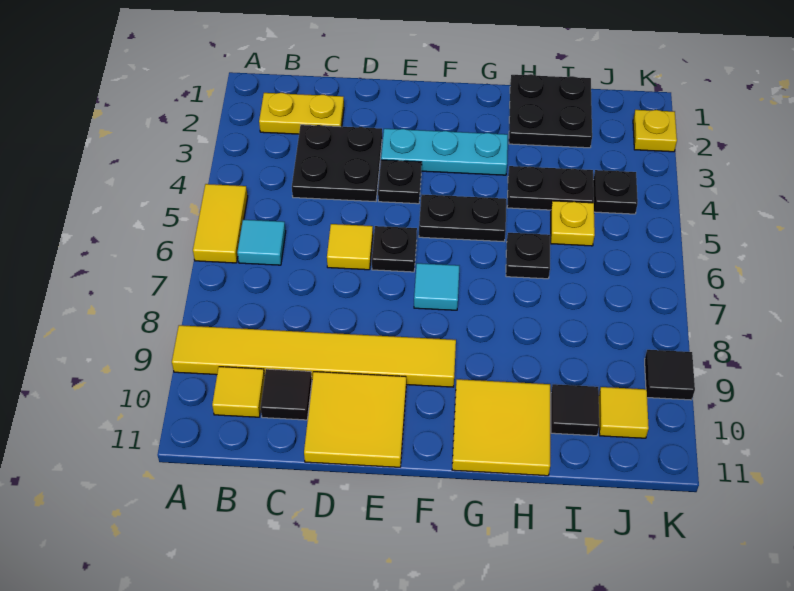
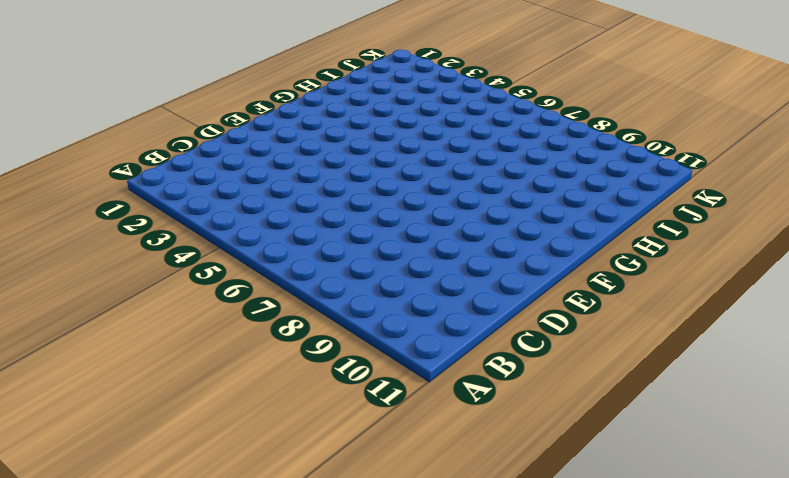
none -> yellow tile A5:A6 level 1
none -> yellow tile A9:F9 level 1
none -> yellow plate B2:C2 level 1

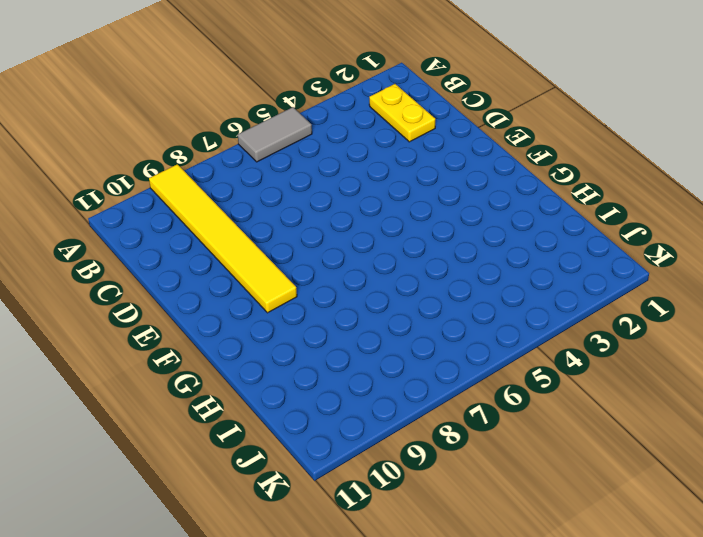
grey tile A5:A6 level 1 -> yellow tile A5:A6 level 1
none -> cyan tile B6 level 1
none -> yellow tile B10 level 1
none -> black plate C3:D4 level 1

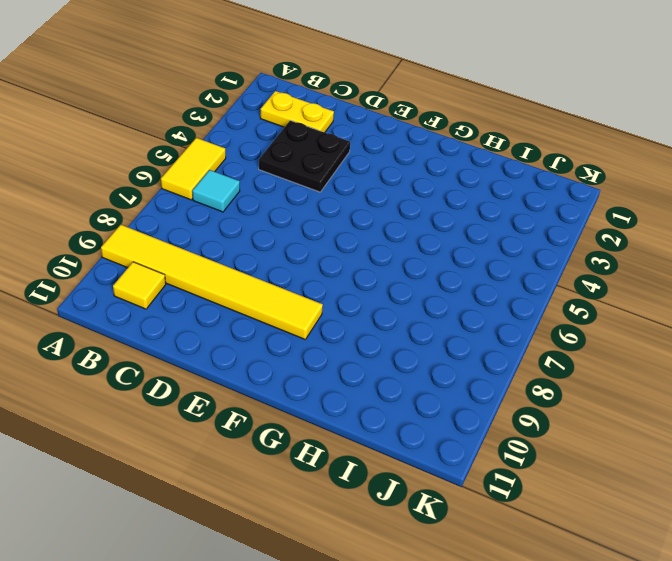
none -> black tile C10 level 1
none -> yellow tile D6 level 1
none -> yellow tile D10:E11 level 1

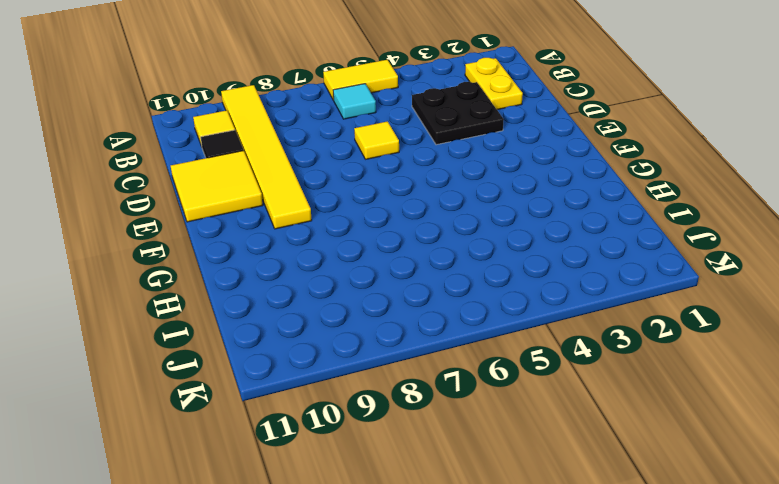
none -> cyan plate E3:G3 level 1
none -> black plate E4 level 1
none -> black plate E6 level 1

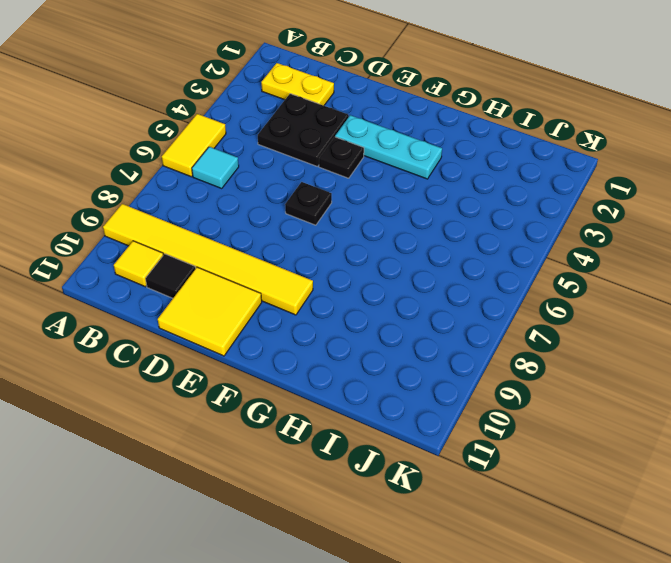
none -> yellow tile D6 level 1
none -> black plate F5:G5 level 1
none -> cyan tile F7 level 1

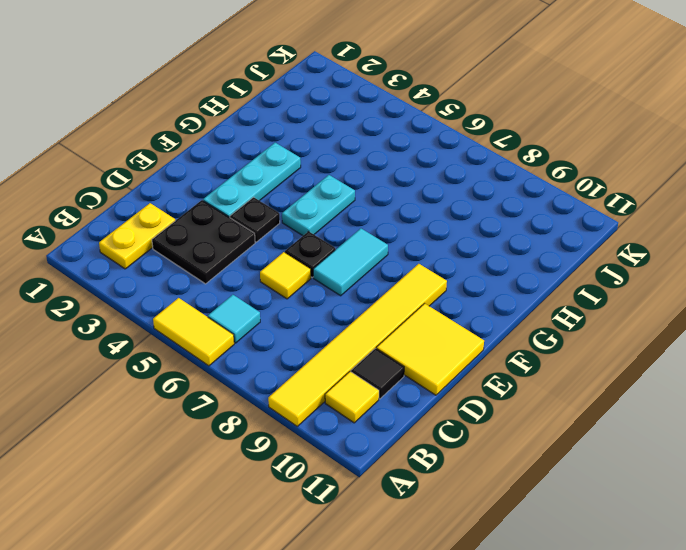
cyan tile E7:F7 level 1 -> cyan tile F7 level 1
cyan plate F5:G5 level 1 -> black plate F5:G5 level 1
none -> yellow tile G10:H11 level 1
none -> black plate H1:I2 level 1
none -> black plate H4:I4 level 1

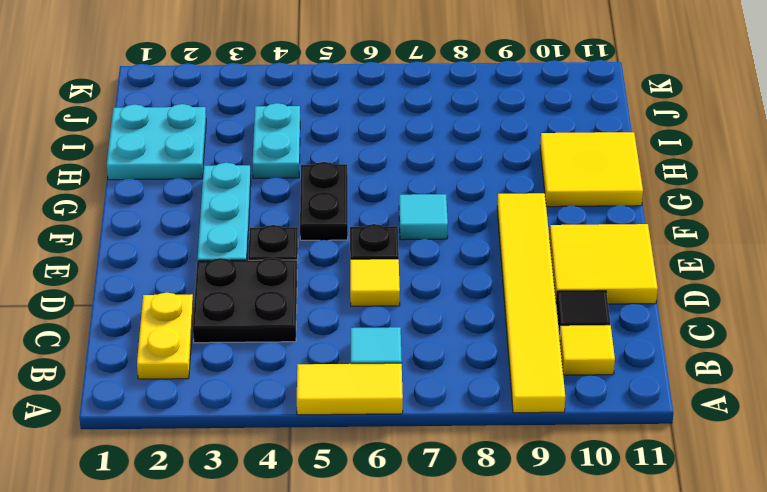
cyan plate H1:I2 level 1 -> black plate H1:I2 level 1
cyan plate H4:I4 level 1 -> black plate H4:I4 level 1
none -> black plate H6 level 1
none -> yellow plate I5 level 1
none -> black tile I10 level 1

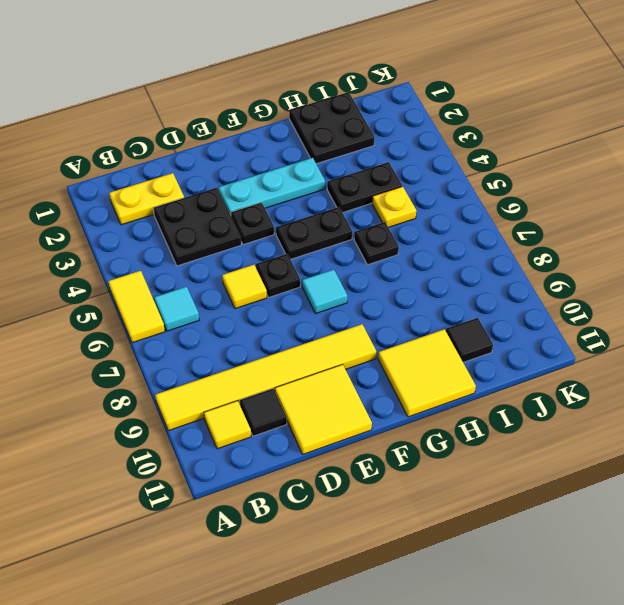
none -> black plate J4 level 1
none -> yellow tile J10 level 1
none -> yellow plate K2 level 1

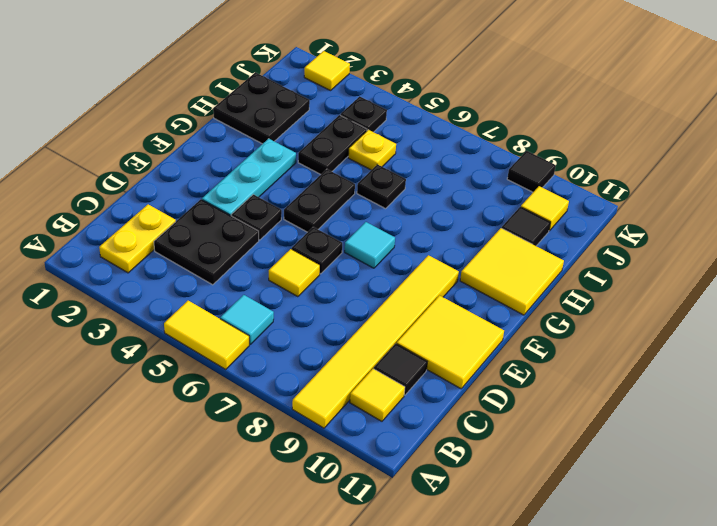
yellow tile K2 level 1 -> yellow plate K2 level 1

